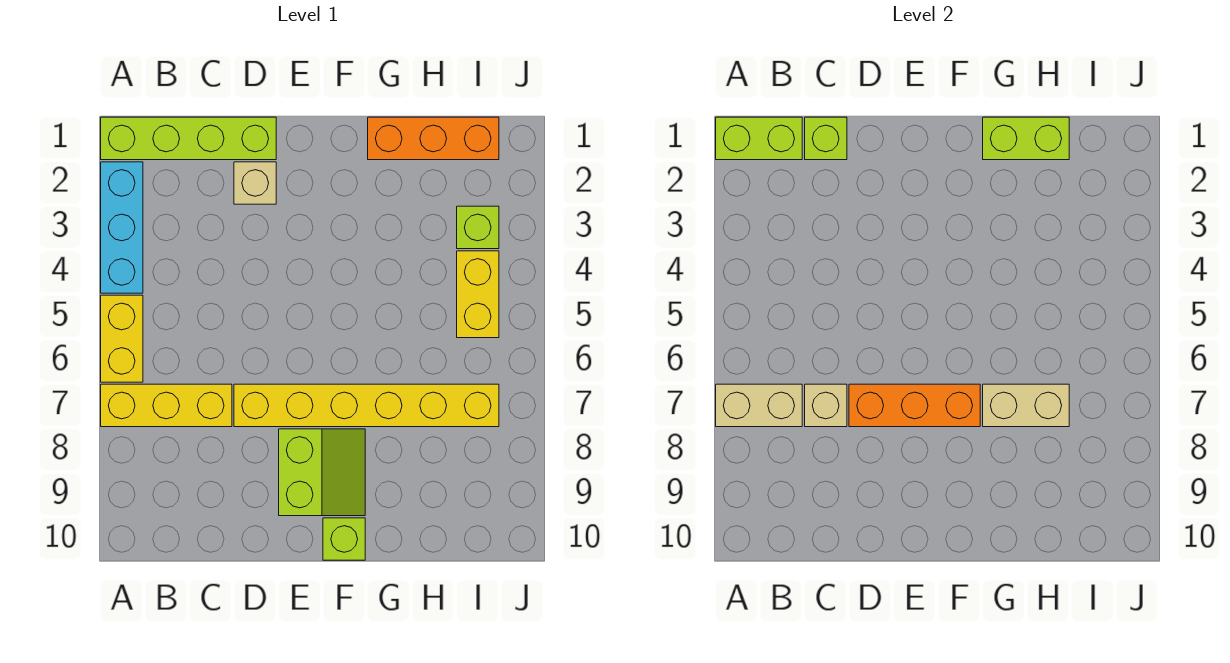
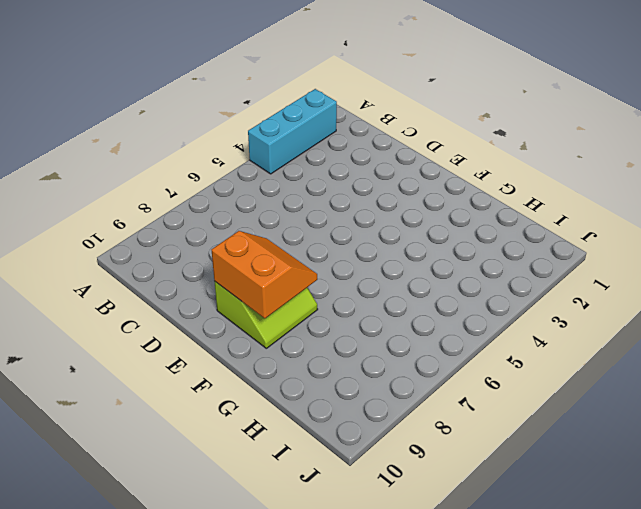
orange slope E8:F9 level 2 top 9 -> none
none -> lime brick A1:D1 level 1
none -> yellow brick A5:A6 level 1
none -> yellow brick A7:C7 level 1

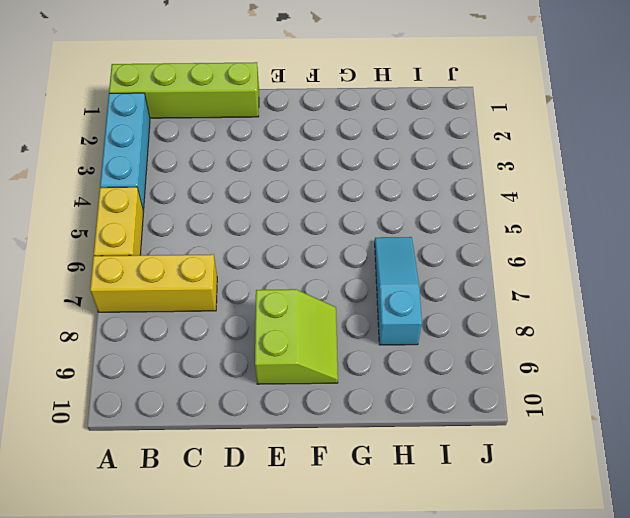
cyan slope H6:H8 level 1 top 8 -> yellow brick D7:I7 level 1
none -> tan brick D2 level 1
none -> lime brick F10 level 1
none -> orange brick G1:I1 level 1

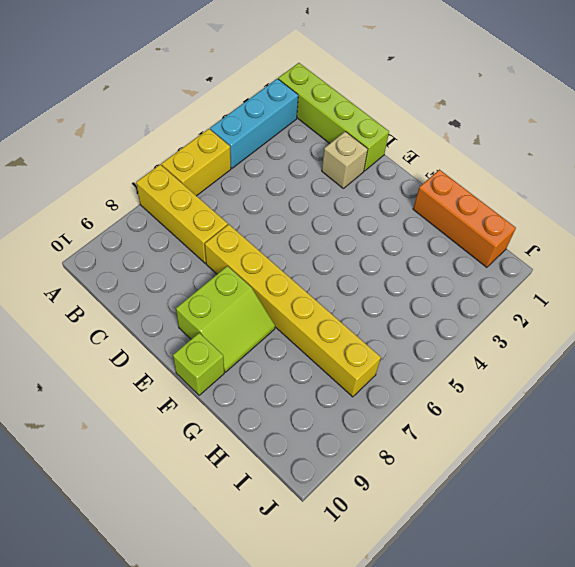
none -> lime brick I3 level 1
none -> yellow brick I4:I5 level 1
none -> lime brick A1:B1 level 2

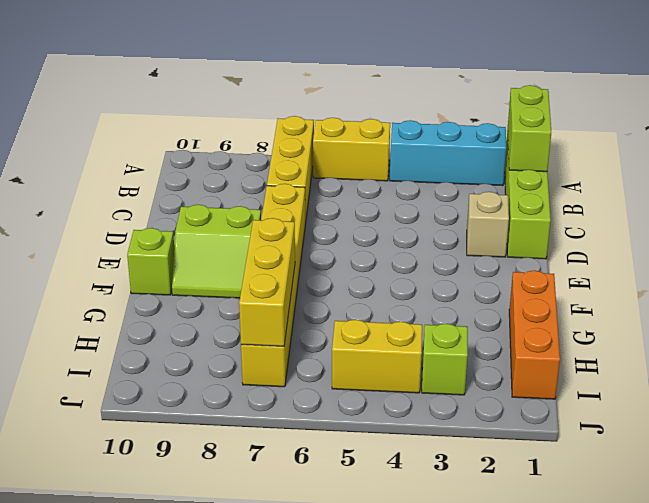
yellow brick G7:I7 level 2 -> tan brick G7:H7 level 2
none -> tan brick A7:B7 level 2
none -> lime brick C1 level 2
none -> tan brick C7 level 2

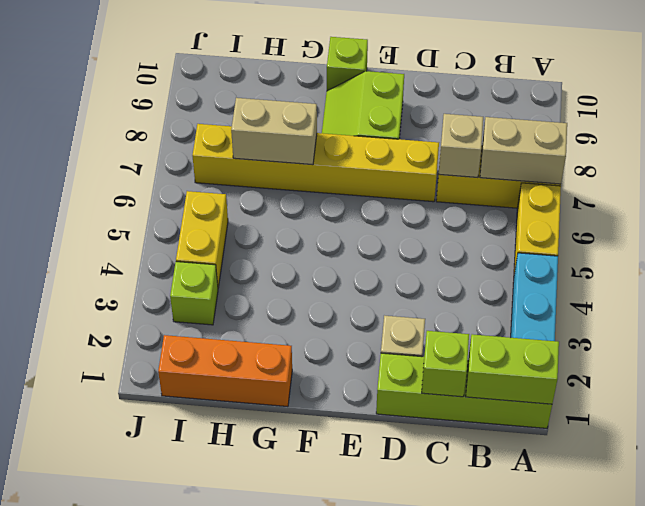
none -> orange brick D7:F7 level 2
none -> lime brick G1:H1 level 2

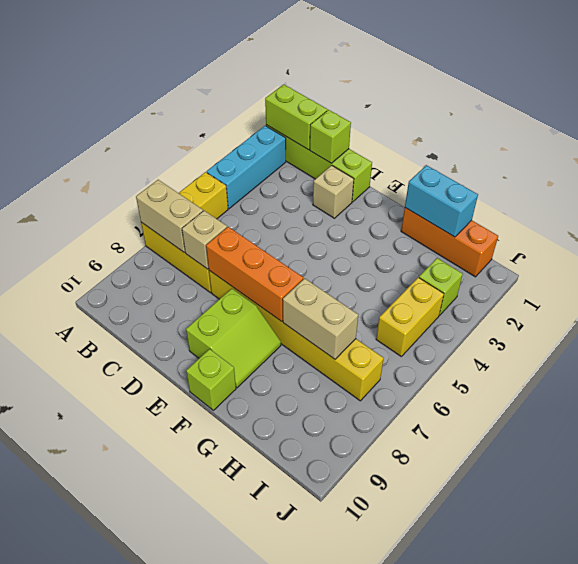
cyan brick G1:H1 level 2 -> lime brick G1:H1 level 2

